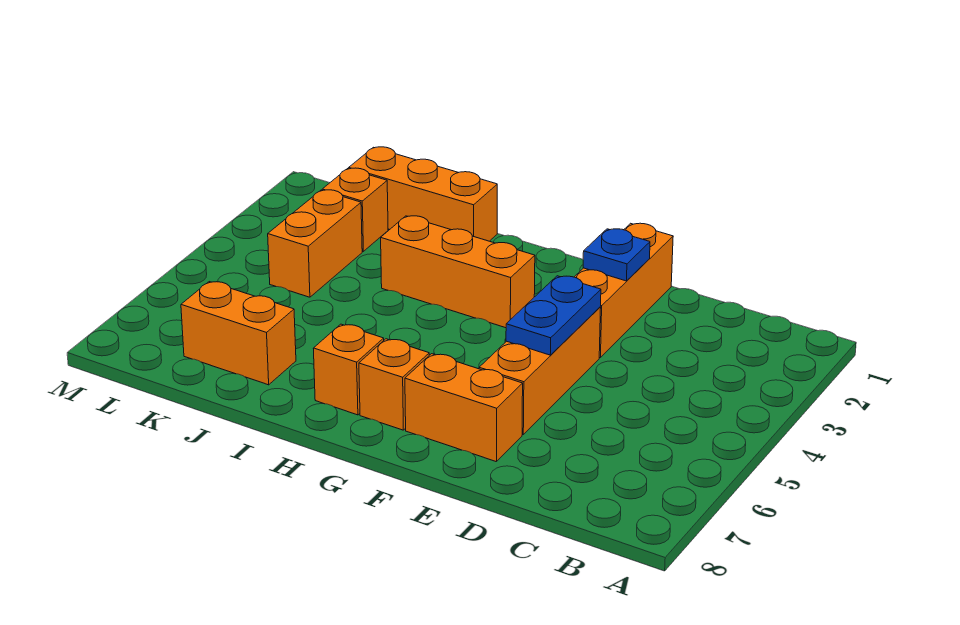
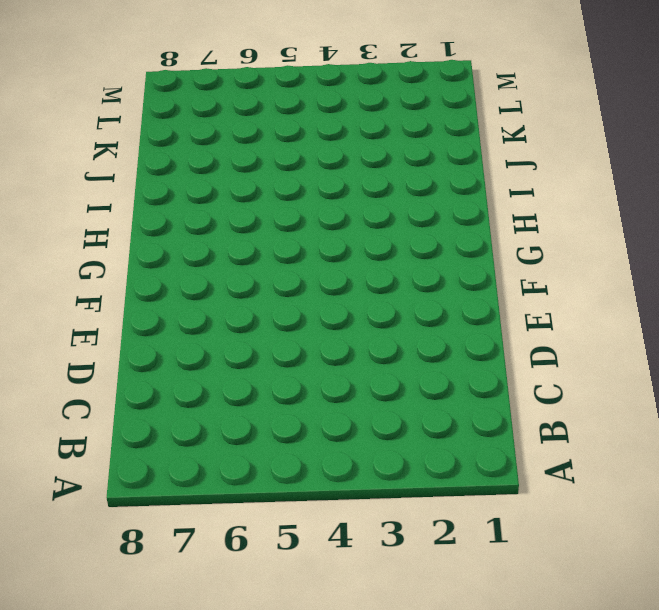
none -> orange brick E1:E3 level 1
none -> orange brick E4:E6 level 1
none -> orange brick E7:F7 level 1

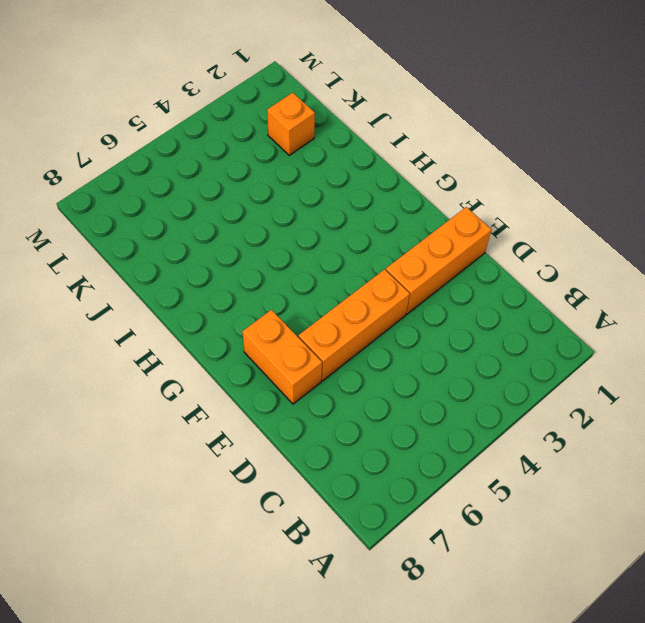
none -> orange brick G3:I3 level 1
none -> orange brick G7 level 1
none -> orange brick H7 level 1

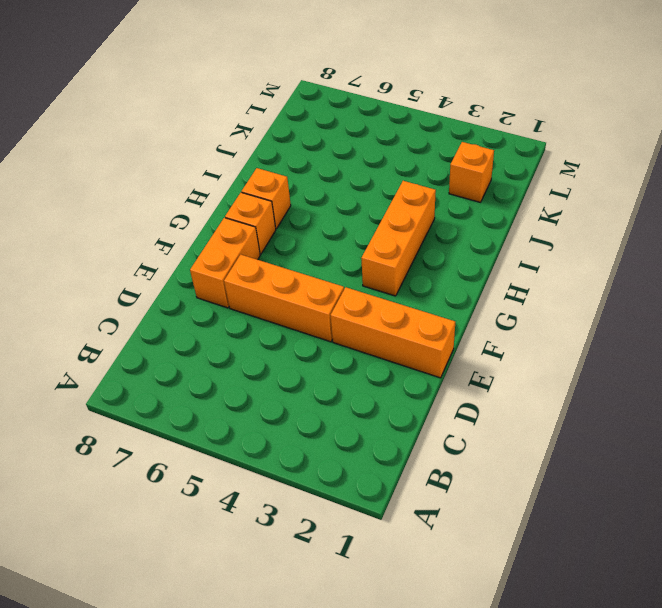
none -> orange brick I1:K1 level 1
none -> orange brick J7:K7 level 1
none -> orange brick K3:K4 level 1

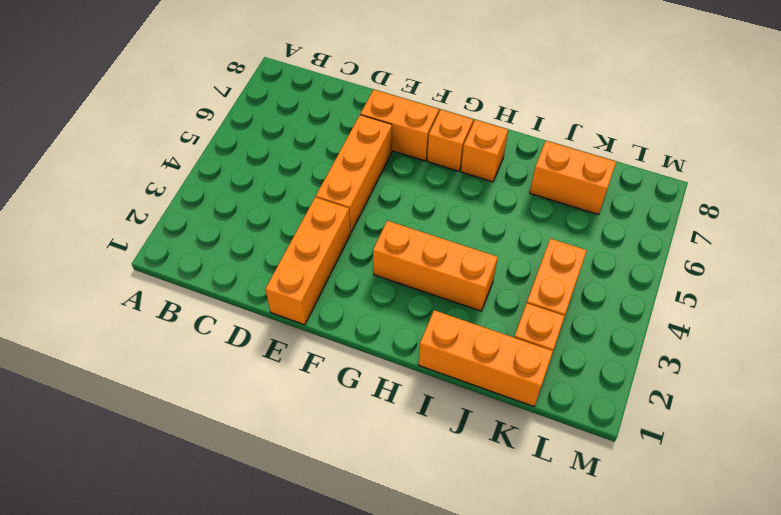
none -> blue plate E2 level 2
none -> blue plate E4:E5 level 2

